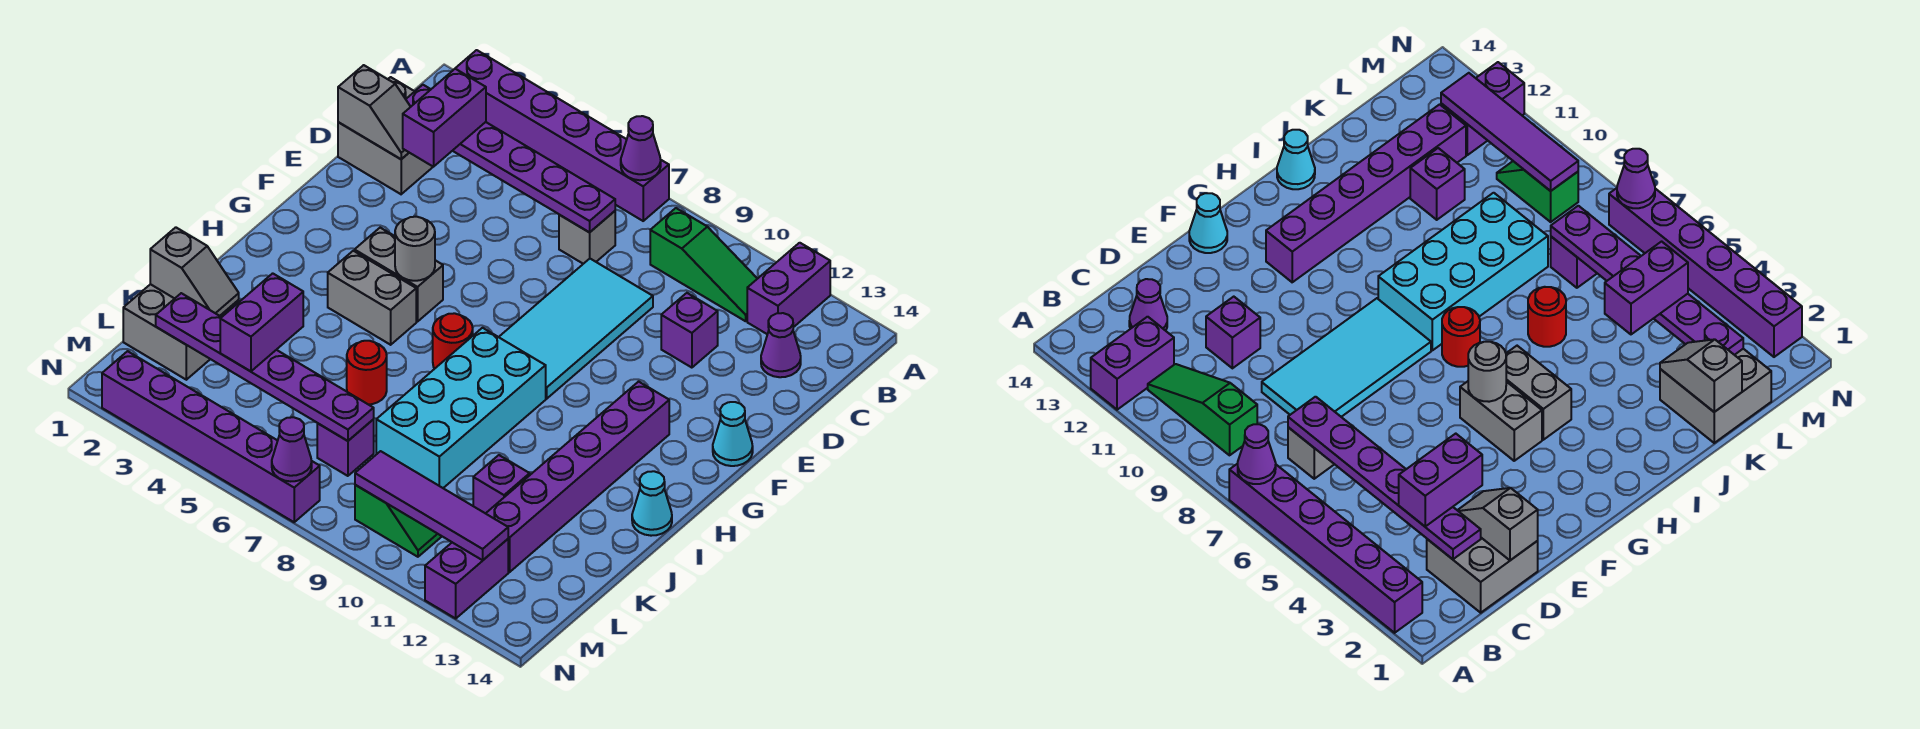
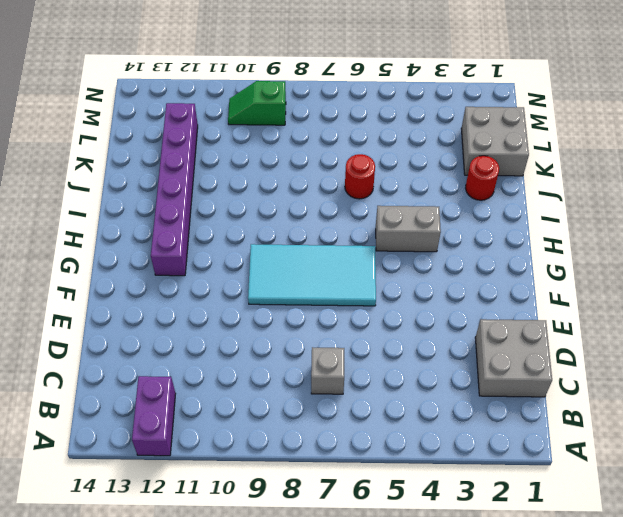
cyan tile F6:G9 level 1 -> cyan tile D8:G9 level 1
red round brick J2 level 1 -> red round brick H7 level 1
none -> purple brick A2:A7 level 1
none -> green slope B9:B11 level 1 top 9
none -> purple cone C13 level 1
none -> purple brick D11 level 1

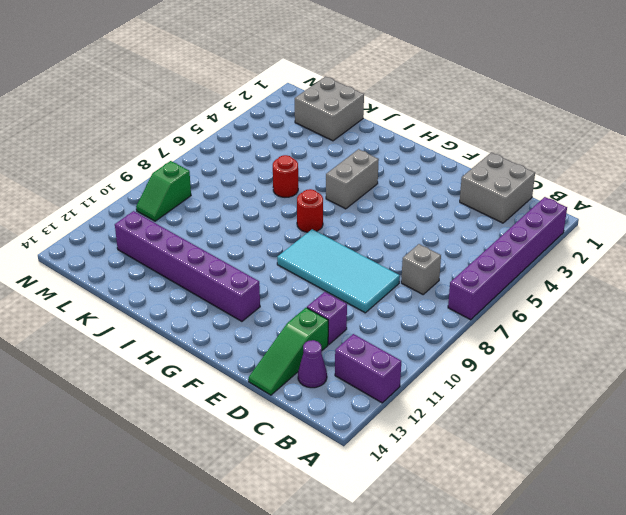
green slope D12:D14 level 1 top 12 -> green slope B9:B11 level 1 top 9
none -> cyan cone F14 level 1
none -> grey brick G4:G5 level 1
none -> cyan brick H8:K9 level 1
none -> cyan cone I14 level 1

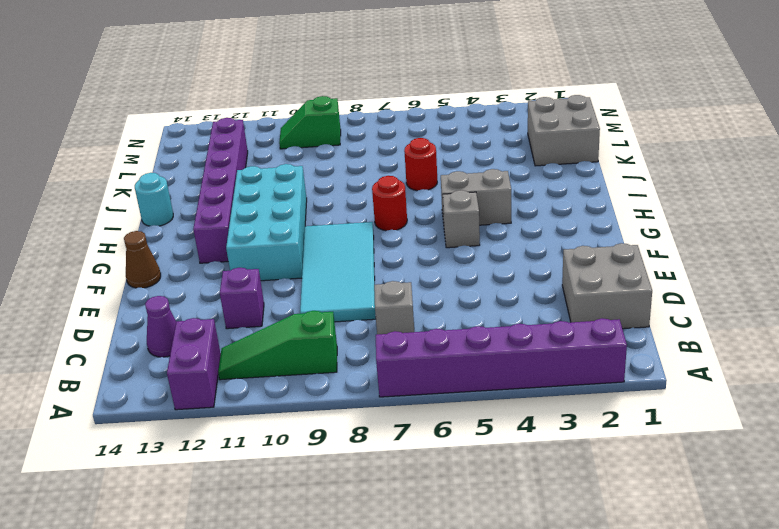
cyan brick F10:I11 level 1 -> cyan brick H8:K9 level 1
brown cone F14 level 1 -> cyan cone F14 level 1
grey brick G5 level 1 -> grey brick G4:G5 level 1
cyan round brick I14 level 1 -> cyan cone I14 level 1
none -> purple brick K11 level 1
none -> purple brick L7 level 1
none -> purple brick M12:N12 level 1
none -> purple brick N2:N7 level 1

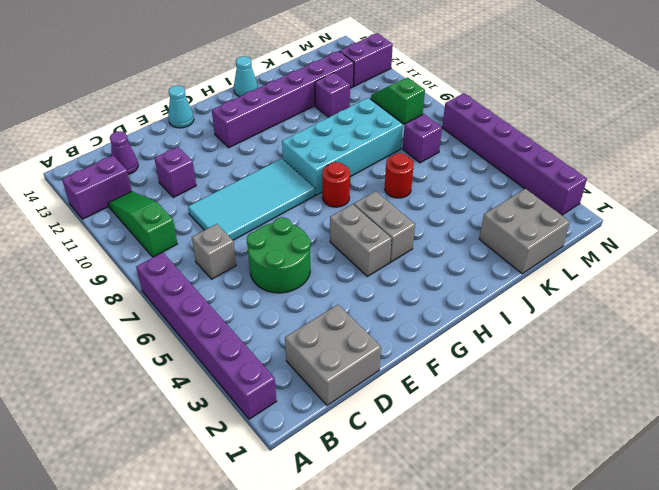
green round brick D5:E6 level 1 -> none
none -> purple cone A7 level 2
none -> purple plate C2:C7 level 2
none -> grey slope D1:D2 level 2 top 1
none -> grey round brick G5 level 2

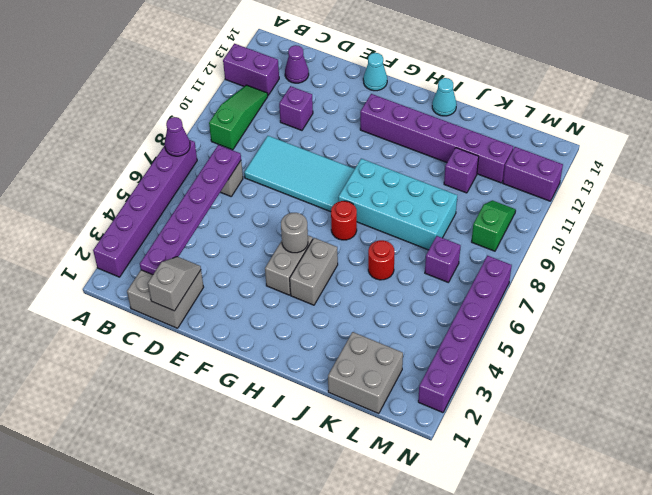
none -> grey slope K1:K2 level 2 top 1
none -> purple plate L2:L7 level 2
none -> purple tile M9:M12 level 2
none -> purple cone N7 level 2

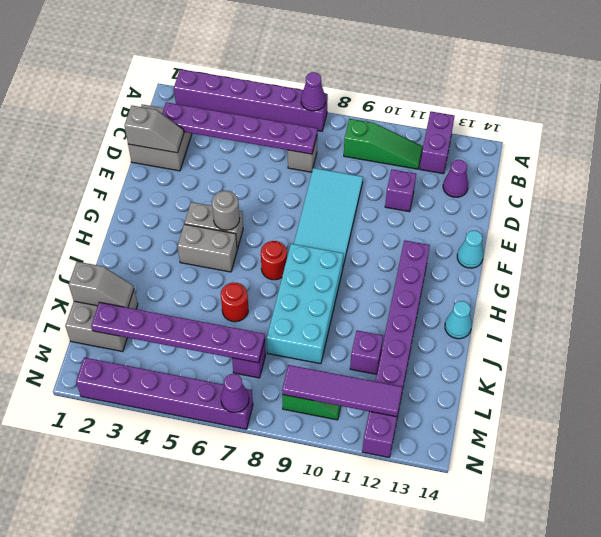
none -> purple brick C3:D3 level 3
none -> purple brick K4:L4 level 3

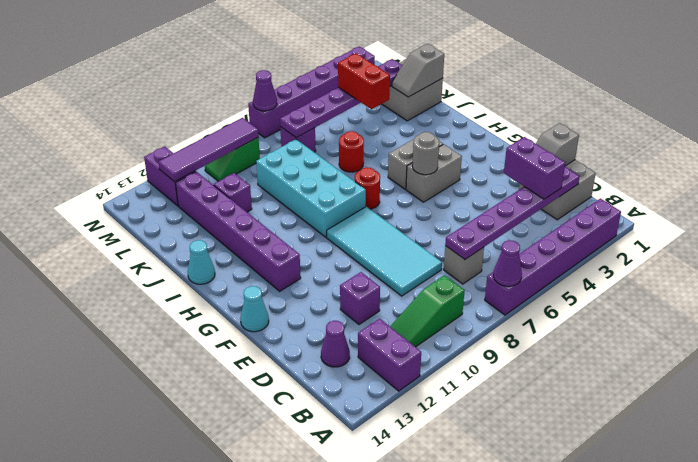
red brick K4:L4 level 3 -> purple brick K4:L4 level 3

